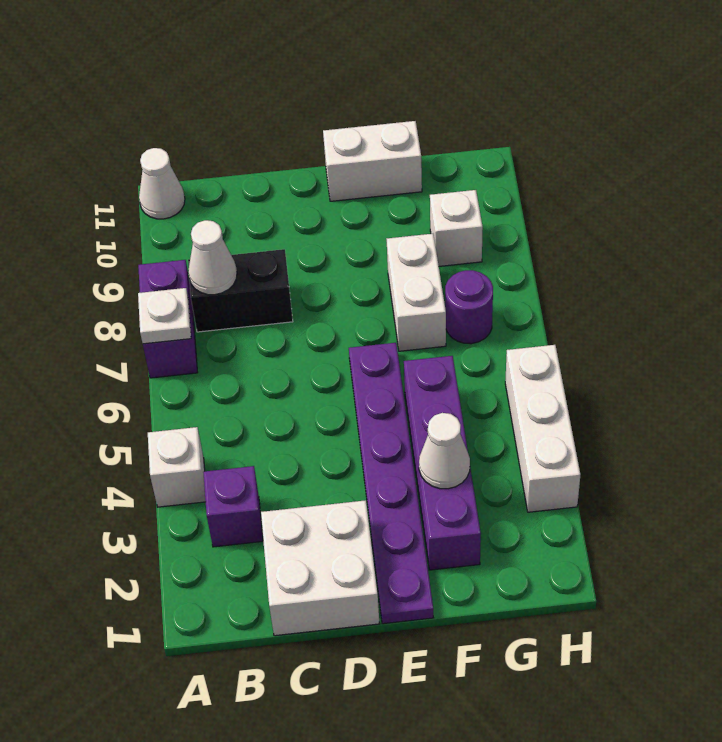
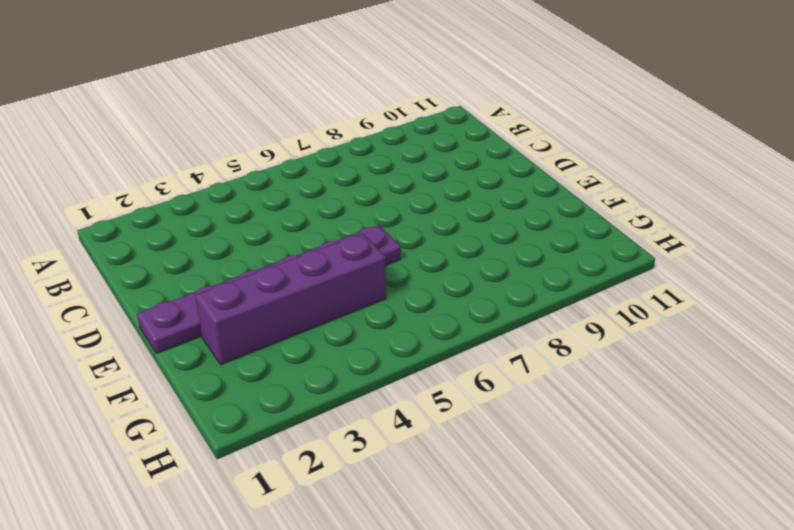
none -> white brick A4 level 1
none -> purple brick A7:A8 level 1
none -> white cone A11 level 1

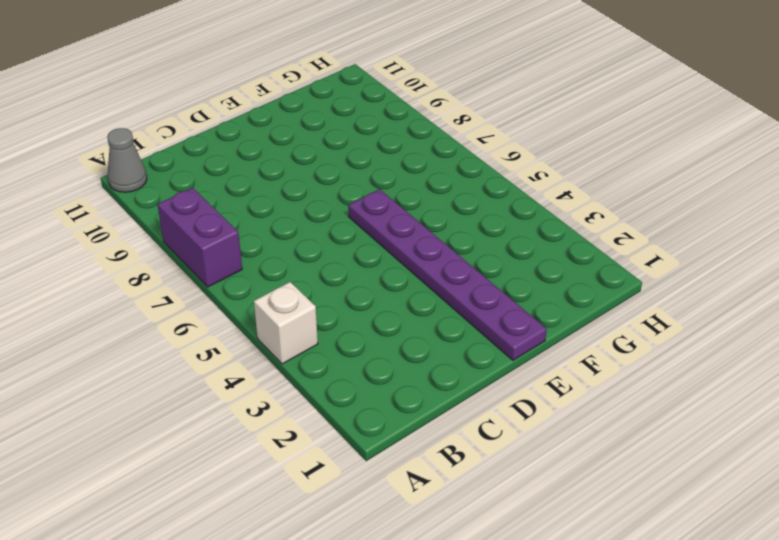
grey cone A11 level 1 -> white cone A11 level 1
none -> purple brick B3 level 1
none -> black brick B8:C8 level 1
none -> white brick C1:D2 level 1

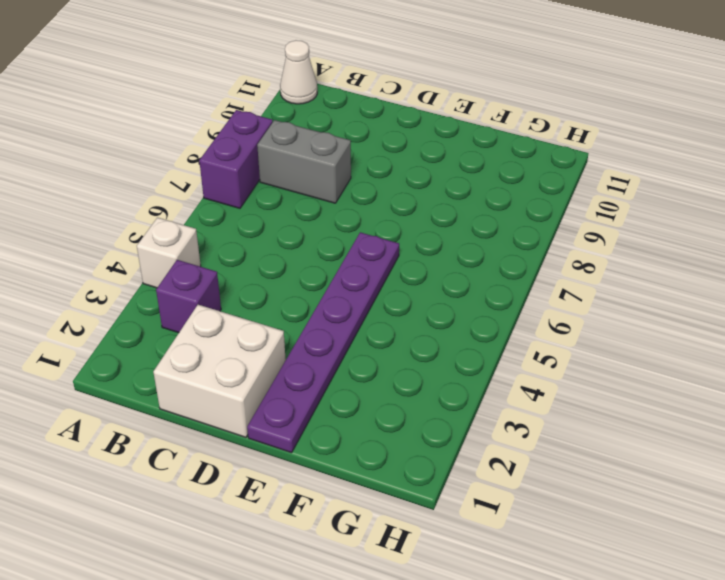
grey brick B8:C8 level 1 -> black brick B8:C8 level 1
none -> white brick E11:F11 level 1
none -> purple brick F2:F5 level 1
none -> white brick F7:F8 level 1

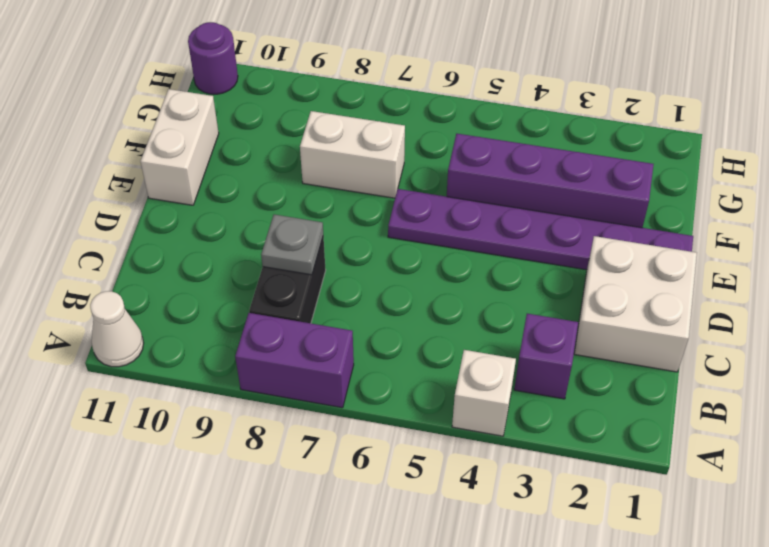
grey plate C8 level 2 -> none
purple round brick H11 level 1 -> purple round brick G7 level 1
none -> white brick G9 level 1
none -> white brick H3:H5 level 1
none -> white plate A7 level 2

